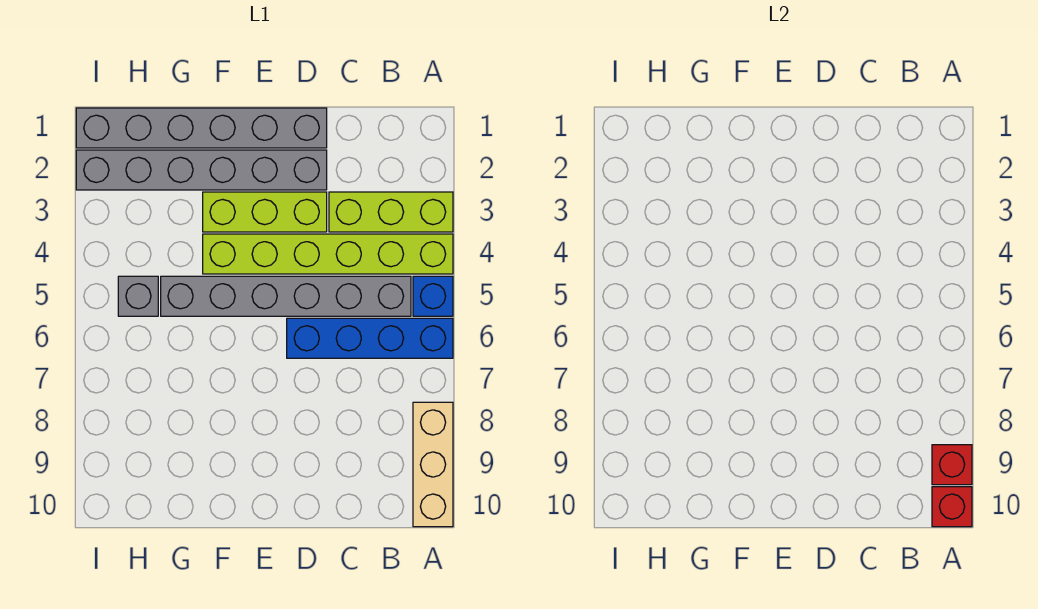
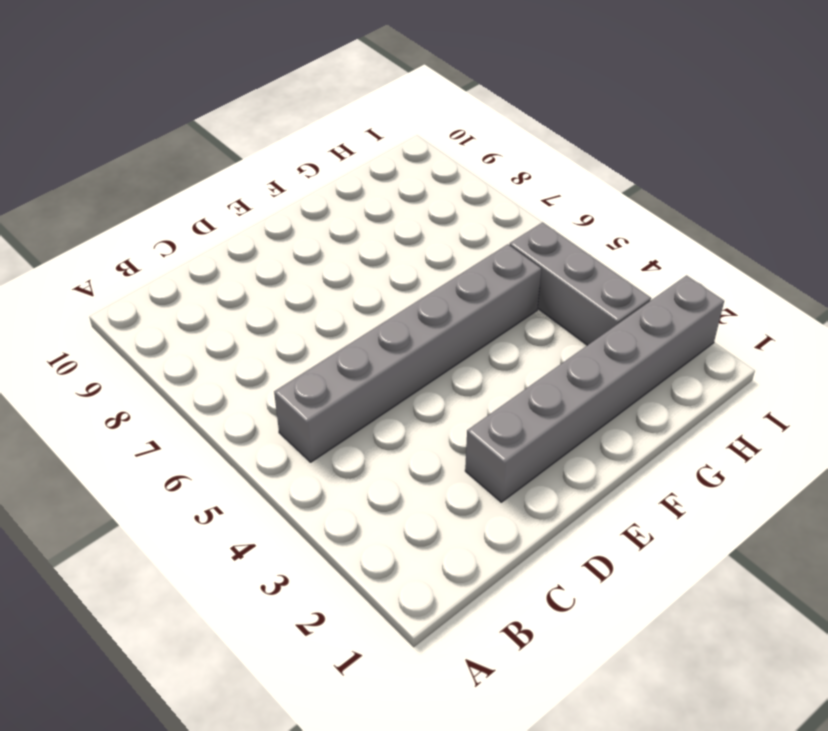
grey brick H3:H5 level 1 -> grey brick H5 level 1
none -> lime brick A3:C3 level 1
none -> lime brick A4:F4 level 1
none -> blue brick A5 level 1

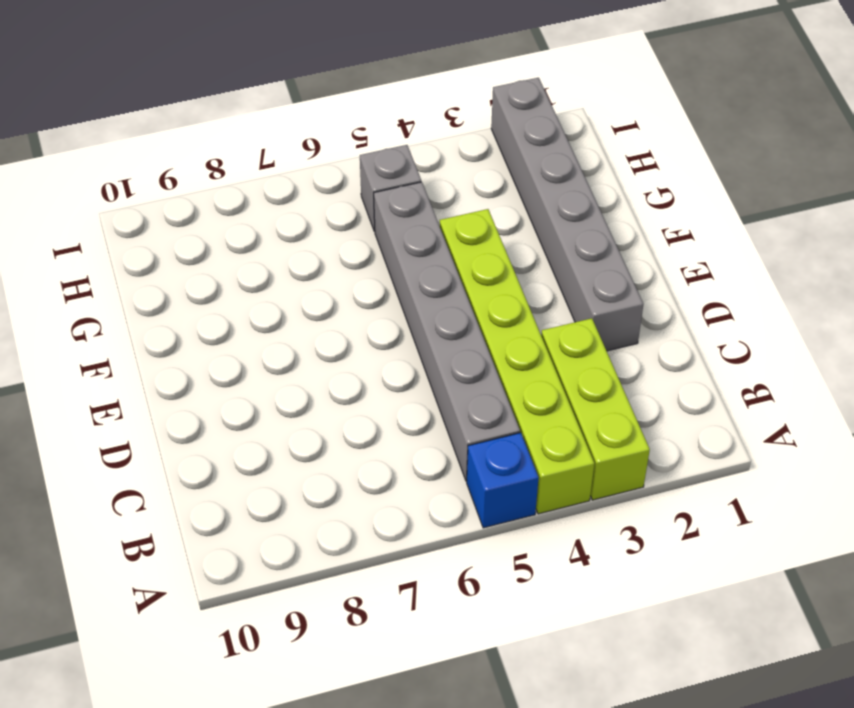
none -> blue brick A6:D6 level 1
none -> tan brick A8:A10 level 1
none -> grey brick D1:I1 level 1

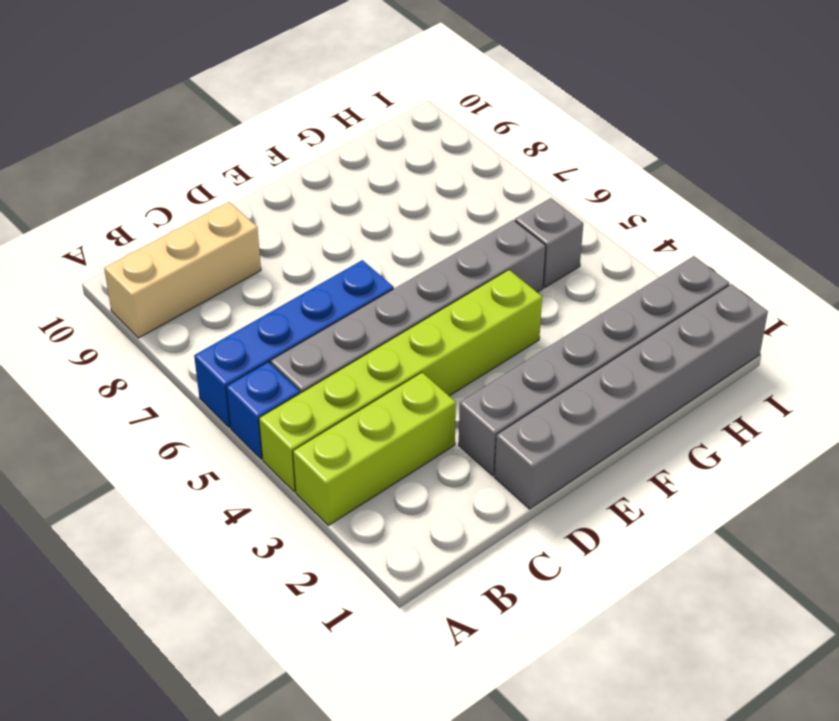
tan brick A9:C9 level 1 -> tan brick A8:A10 level 1
none -> lime brick D3:F3 level 1
none -> red brick A9 level 2
none -> red brick A10 level 2

